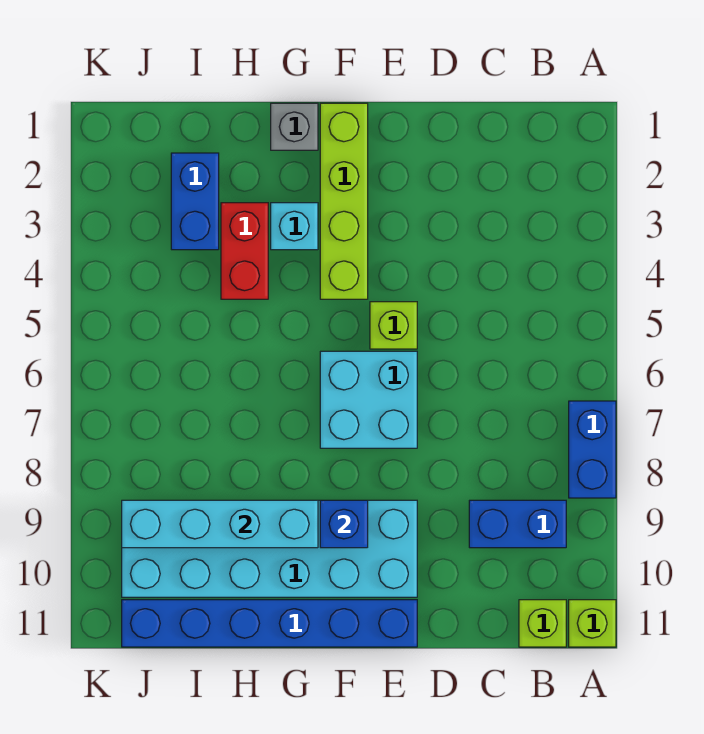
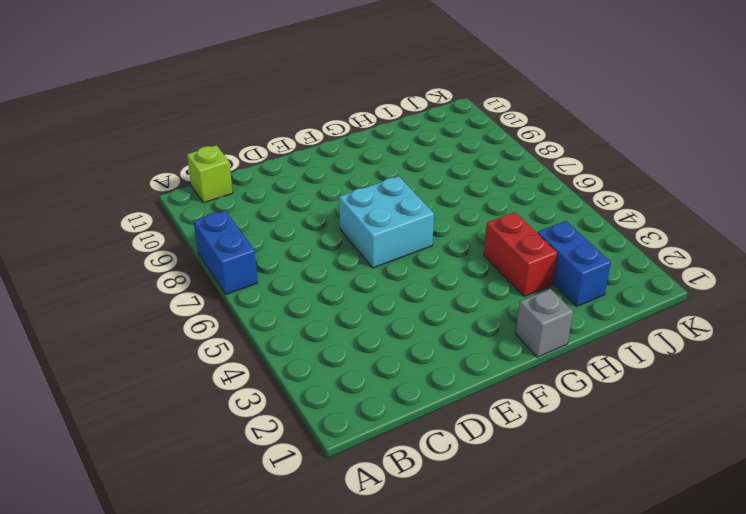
none -> lime brick A11 level 1
none -> blue brick B9:C9 level 1
none -> lime brick E5 level 1

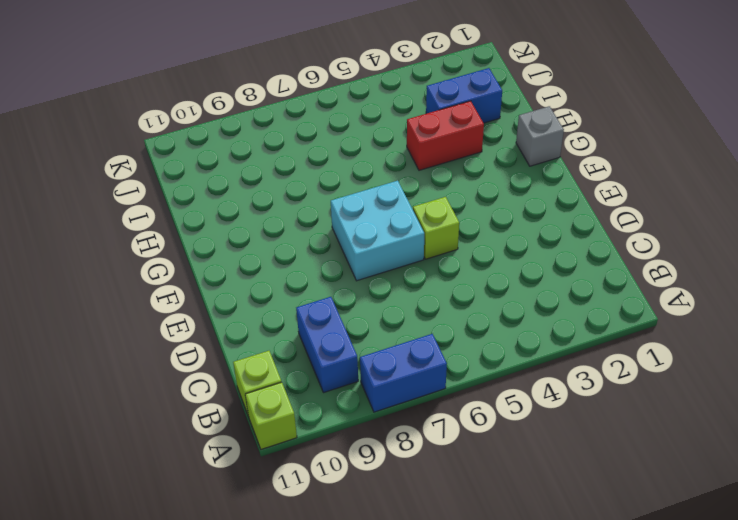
none -> cyan brick E9:J10 level 1
none -> blue brick E11:J11 level 1
none -> lime brick F1:F4 level 1

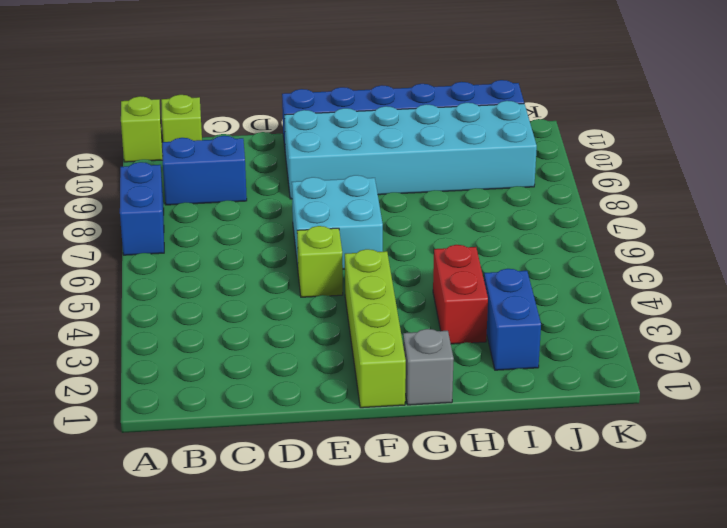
none -> cyan brick G3 level 1
none -> blue brick F9 level 2
none -> cyan brick G9:J9 level 2

